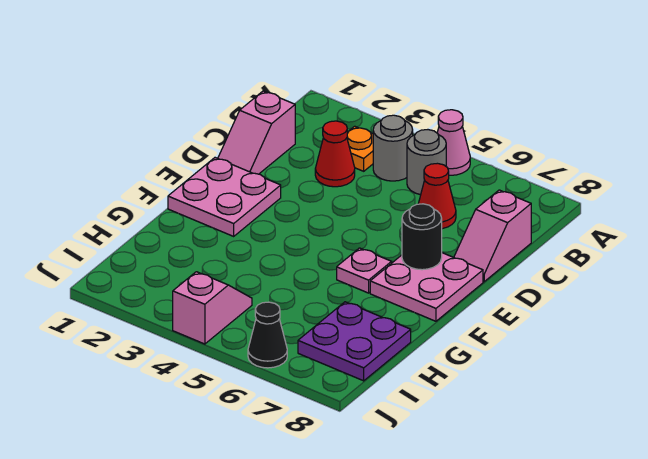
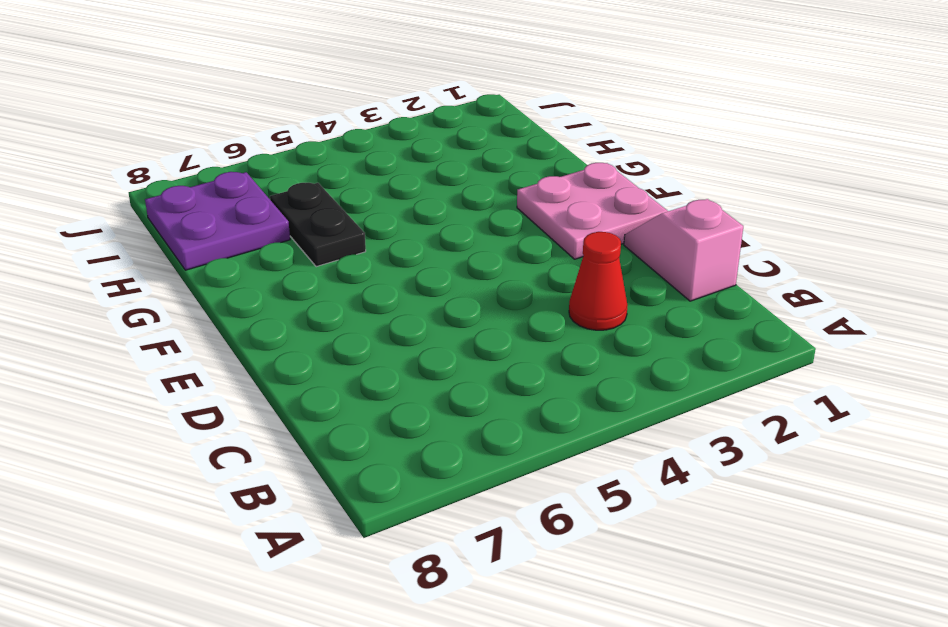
black plate G6:H6 level 1 -> none
none -> pink cone A5 level 1
none -> orange plate B3 level 1
none -> grey round brick B4 level 1

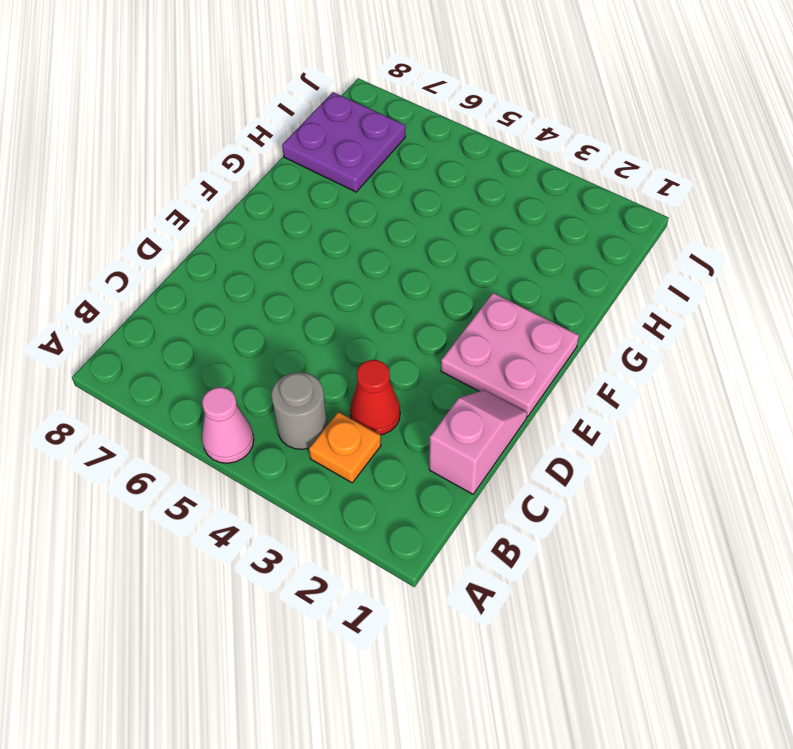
none -> grey round brick B5 level 1
none -> red cone C6 level 1
none -> pink slope C8:D8 level 1 top C

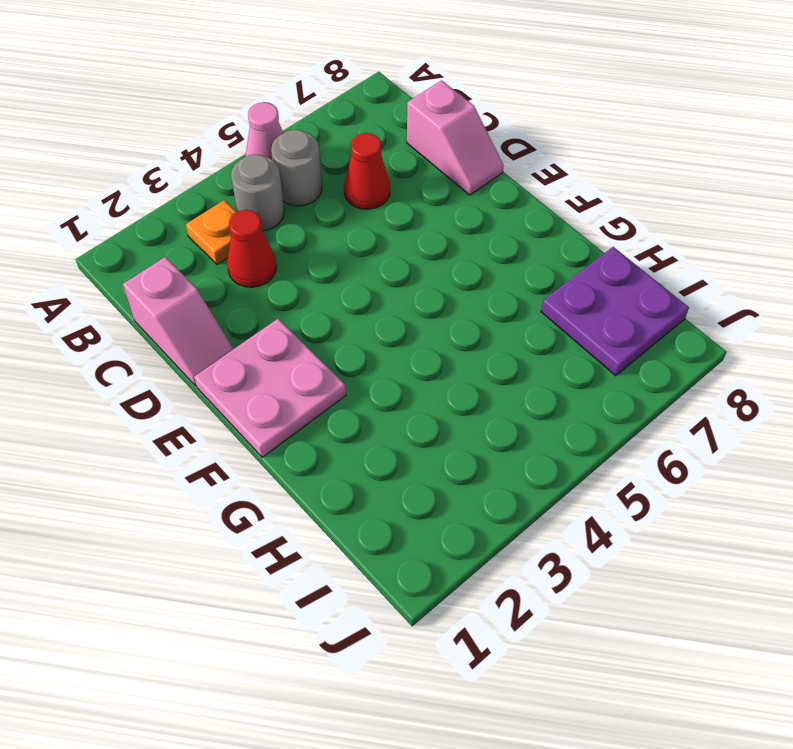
none -> pink plate E7:F8 level 1
none -> pink plate F6 level 1
none -> pink slope I4:J4 level 1 top J

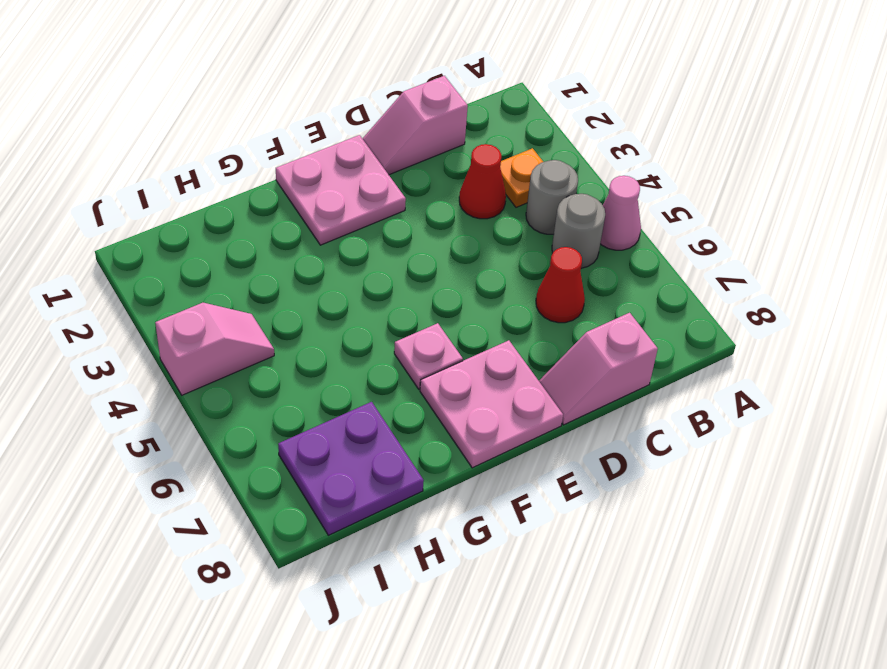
none -> black cone J6 level 1
none -> black round brick E7 level 2

